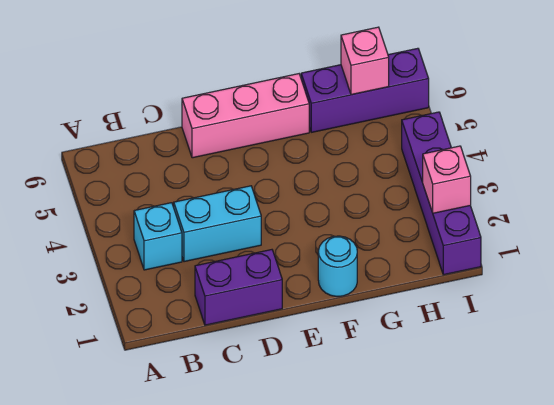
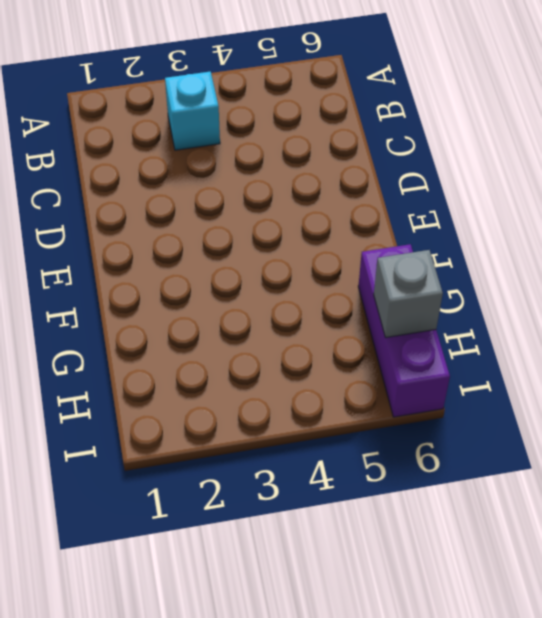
grey brick H6 level 2 -> pink brick H6 level 2
none -> purple brick C1:D1 level 1
none -> cyan brick C3:D3 level 1

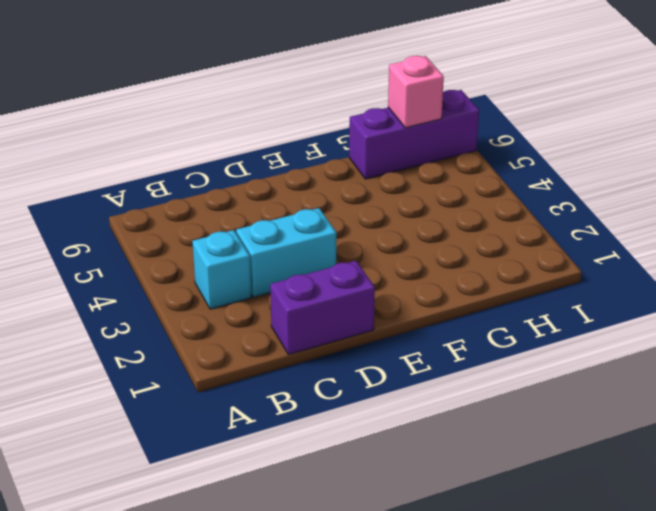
none -> pink brick D6:F6 level 1
none -> cyan round brick F1 level 1

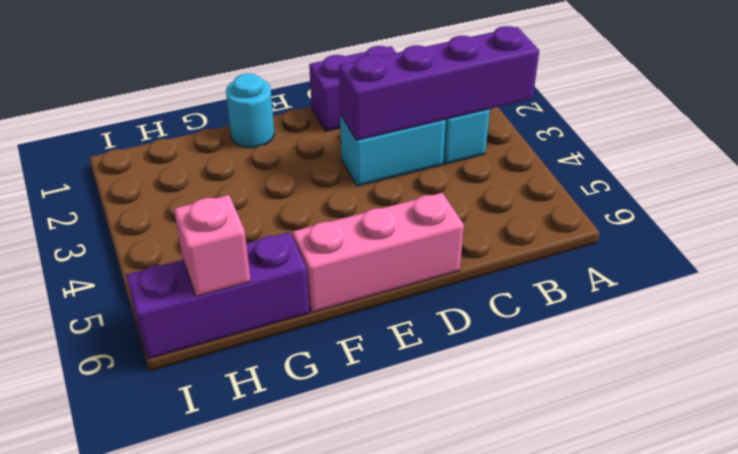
purple brick A3:D3 level 2 -> purple brick I1:I4 level 1
none -> pink brick I2 level 2

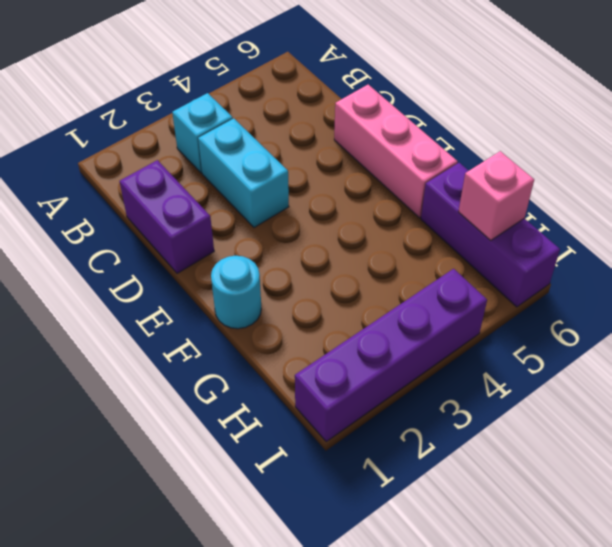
none -> pink brick I2 level 2

